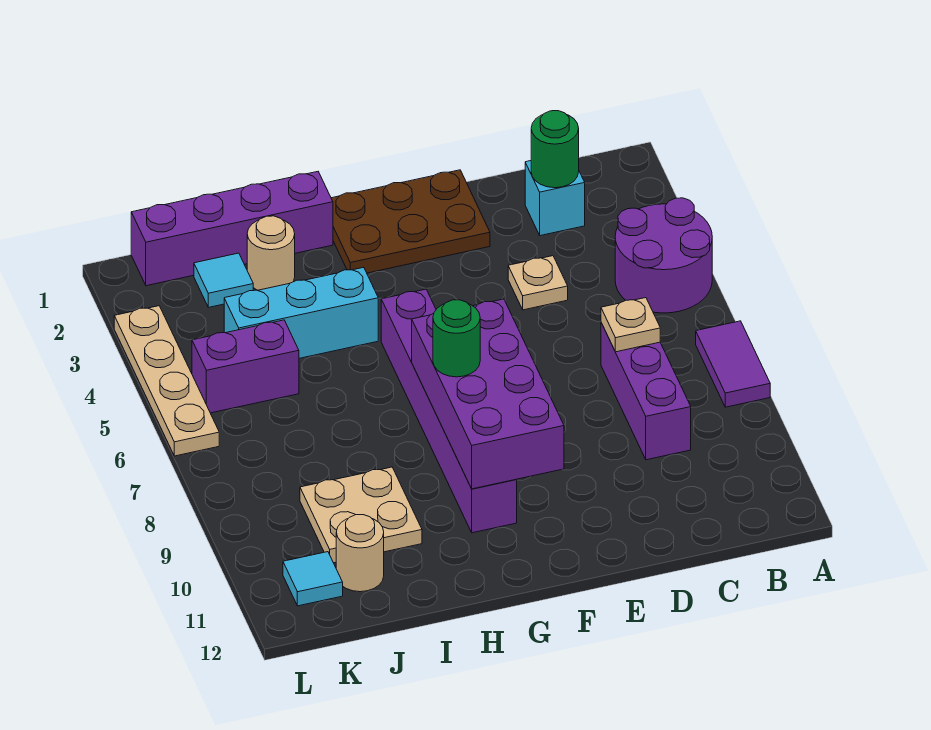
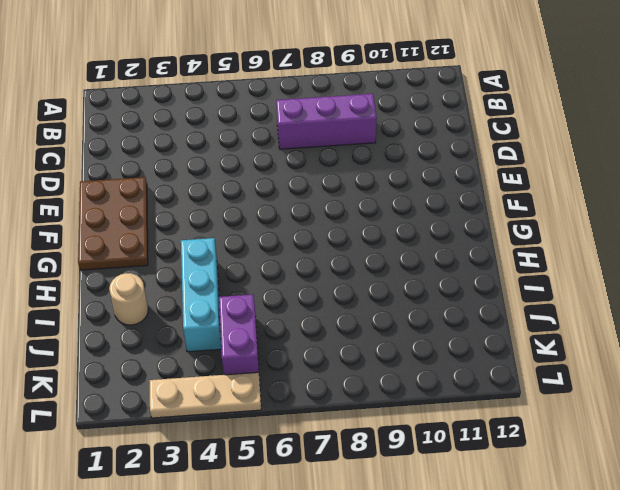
tan plate L3:L5 level 1 -> tan plate L3:L6 level 1
none -> purple round brick A4:B5 level 1
none -> purple tile A7:A8 level 1
none -> cyan brick C2 level 1

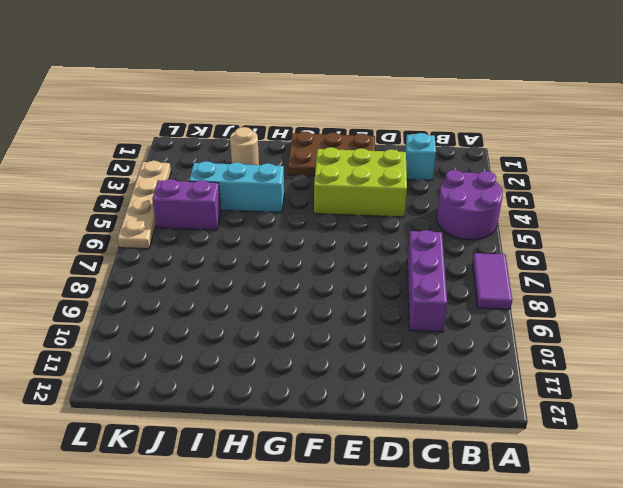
lime brick D3:F4 level 1 -> tan plate D4 level 1
none -> purple brick G5:G10 level 1
none -> purple brick H1:K1 level 1
none -> tan plate I9:J10 level 1

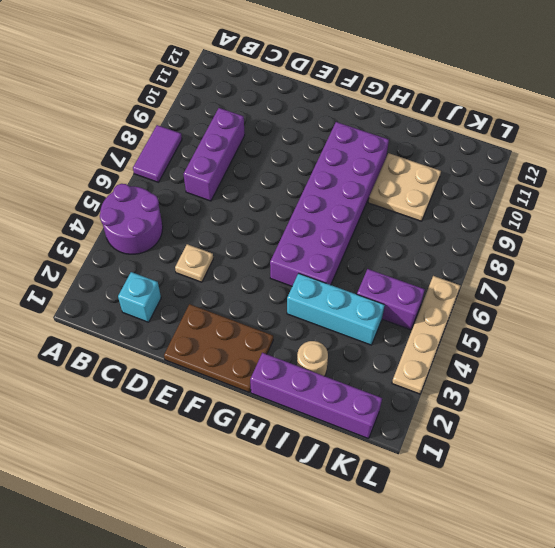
purple brick G5:H10 level 1 -> purple brick G5:G10 level 1
none -> cyan tile J2 level 1
none -> tan round brick J11 level 1
none -> cyan tile K11 level 1

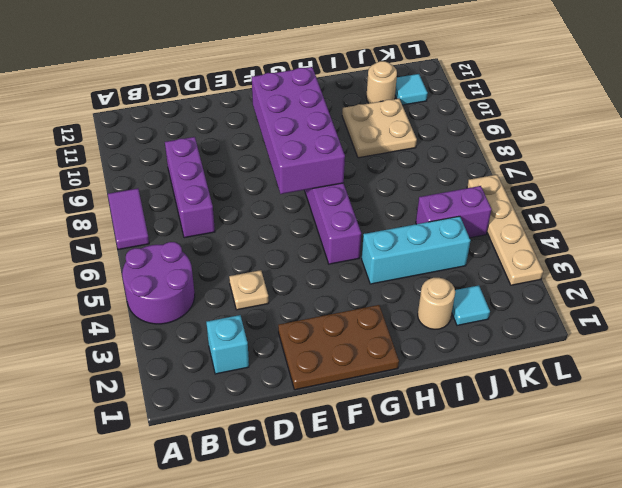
none -> purple brick H1:K1 level 1
none -> green round brick C2 level 2
none -> tan plate C7 level 2

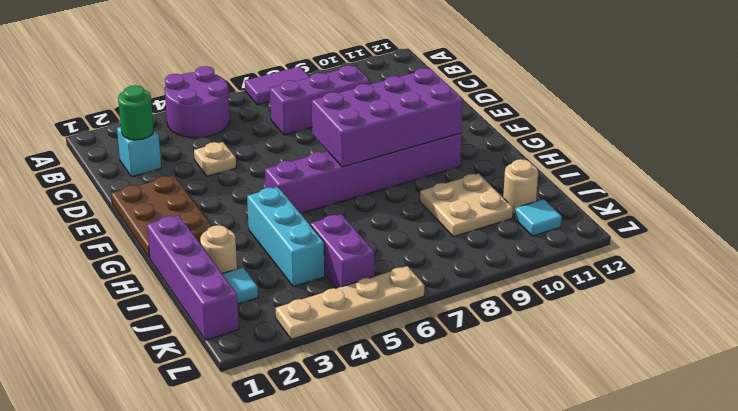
none -> tan plate C7 level 2
none -> green round brick G8 level 3

